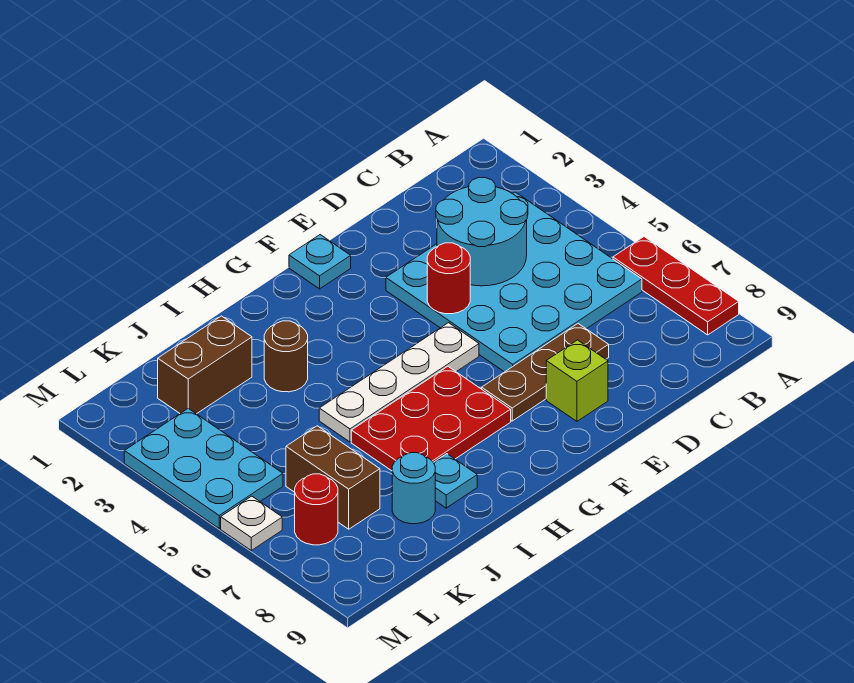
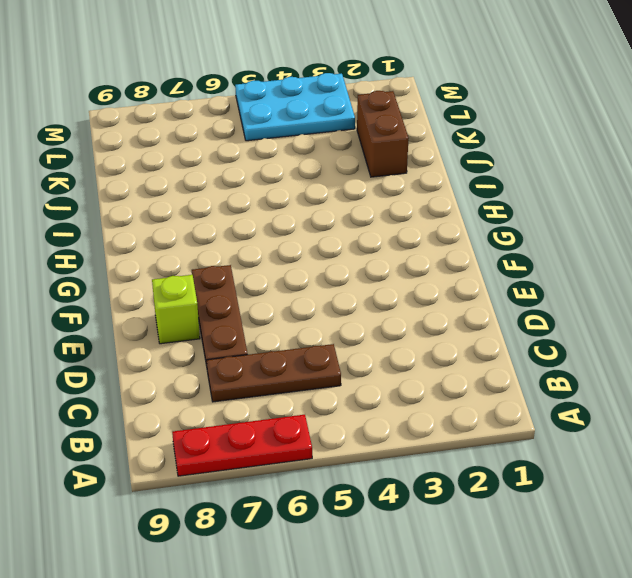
brown plate C5:C7 level 1 -> cyan plate B3:E6 level 1
none -> cyan plate F1 level 1
none -> white plate F5:I5 level 1
none -> red plate G6:I7 level 1

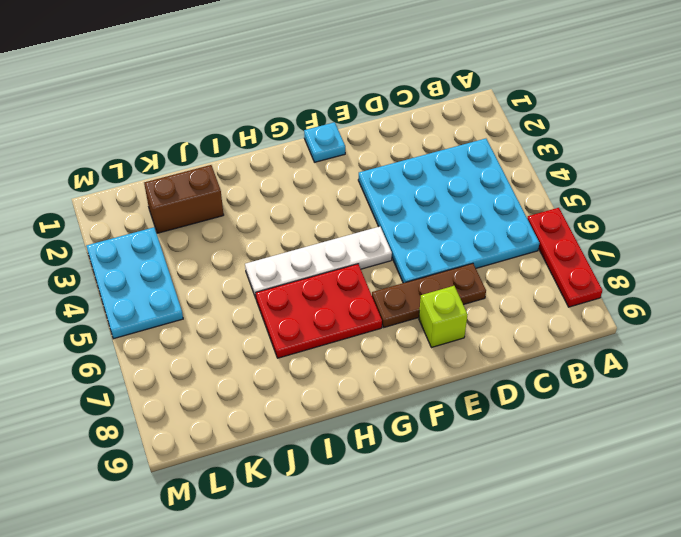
none -> brown round brick I3 level 1
none -> cyan plate I8 level 1
none -> cyan round brick J8 level 1

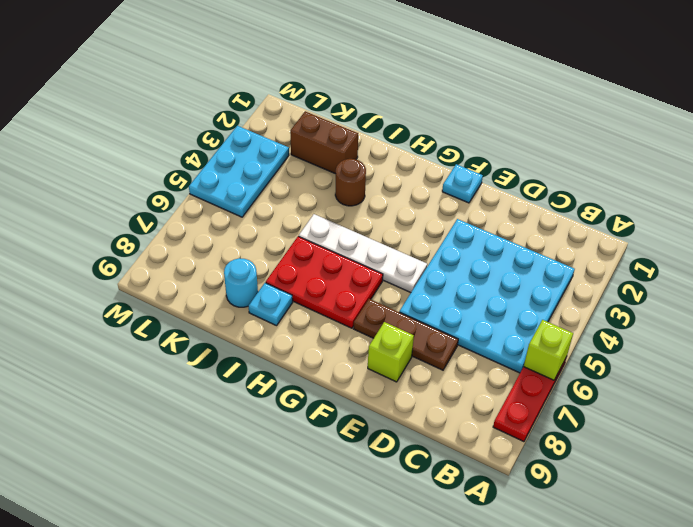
lime brick A6 level 2 -> none
none -> brown brick K6:K7 level 1
none -> red round brick L7 level 1
none -> white plate M6 level 1

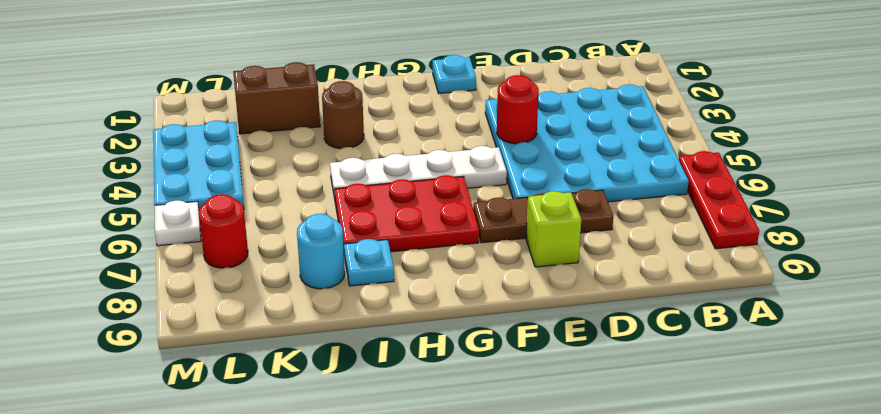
none -> brown brick K6:K7 level 1
none -> cyan round brick C3:D4 level 2

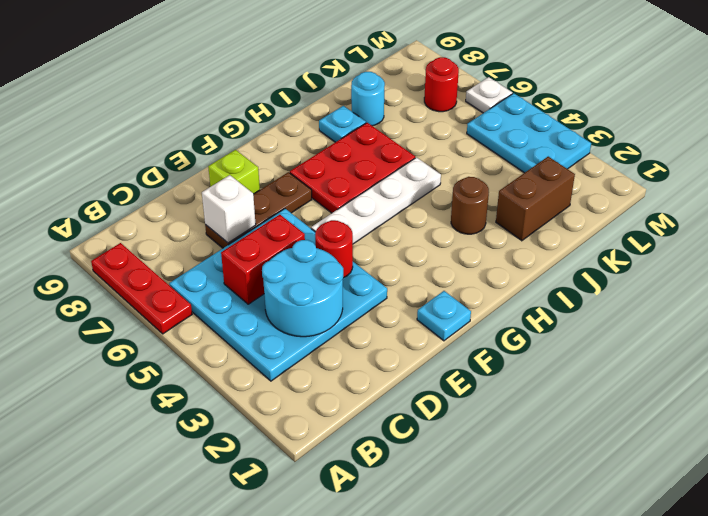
red brick C5:D5 level 2 -> none
white brick D7 level 2 -> none
none -> brown brick K6:K7 level 1

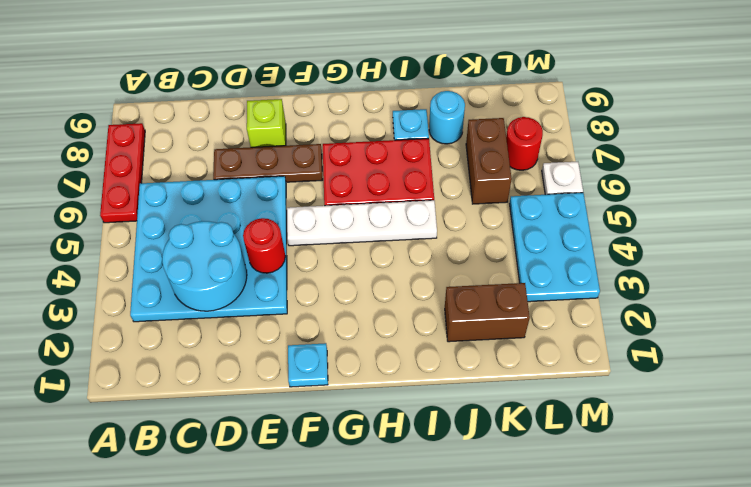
none -> brown round brick I3 level 1

